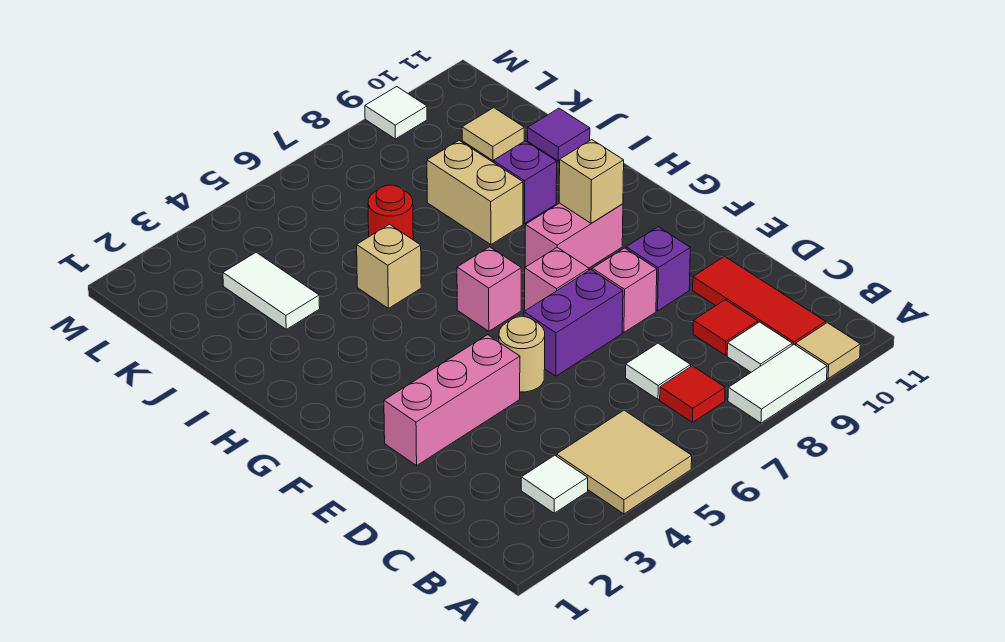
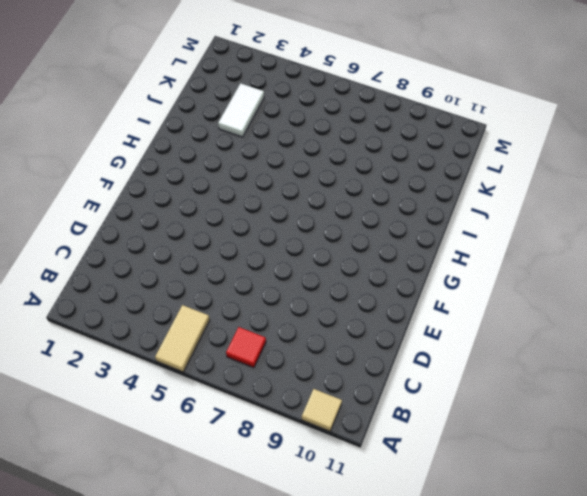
tan tile A5:B5 level 1 -> tan tile A4:B5 level 1
none -> white tile A8:A9 level 1
none -> white tile B3 level 1
none -> white tile B9 level 1

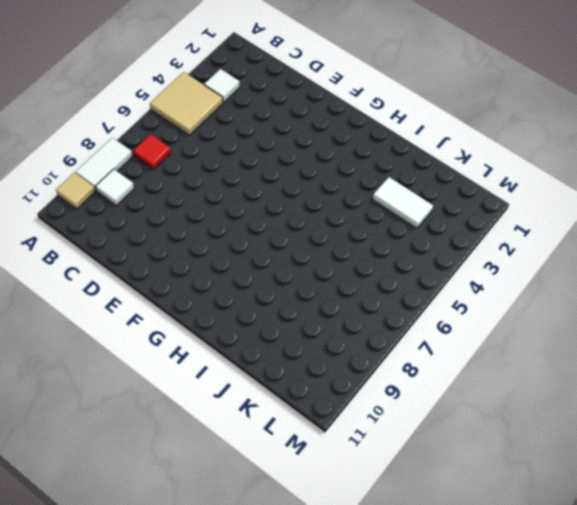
none -> red tile B10:D10 level 1
none -> white tile C7 level 1
none -> red tile C9 level 1

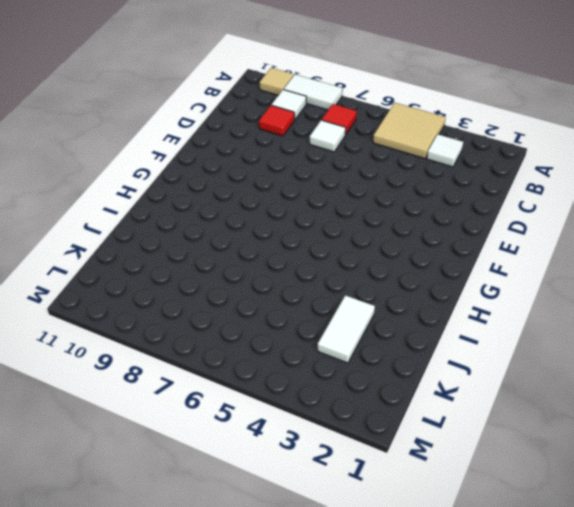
none -> red tile B10:D10 level 1
none -> pink brick E2:E4 level 1
none -> tan round brick E5 level 1

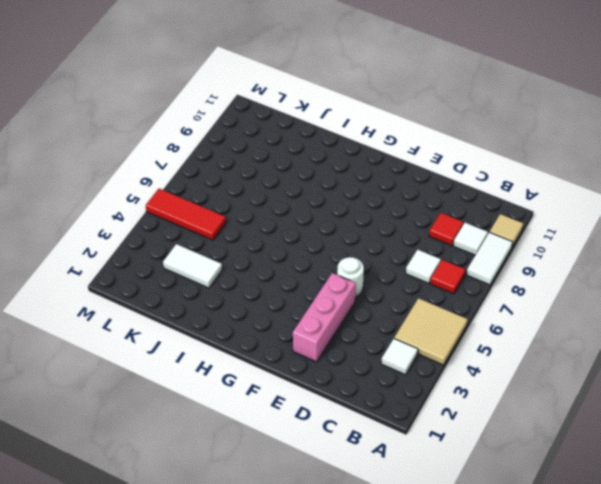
white round brick E5 level 1 -> tan round brick E5 level 1
red tile K5:M5 level 1 -> red tile B10:D10 level 1
none -> purple brick E6:E7 level 1
none -> pink brick E8 level 1
none -> purple brick E9 level 1

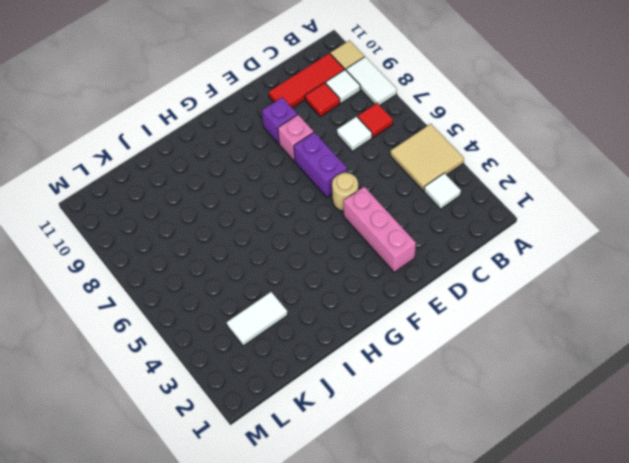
none -> pink brick F7 level 1
none -> pink brick G6 level 1
none -> pink brick G8:G9 level 1

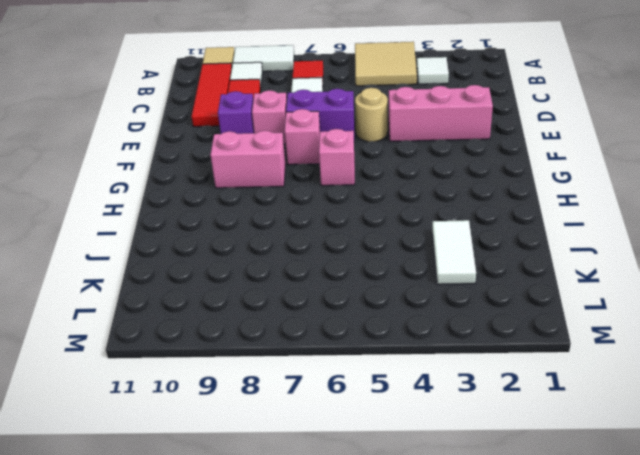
none -> tan brick I5 level 1
none -> tan brick I8:J8 level 1
none -> purple brick I9 level 1

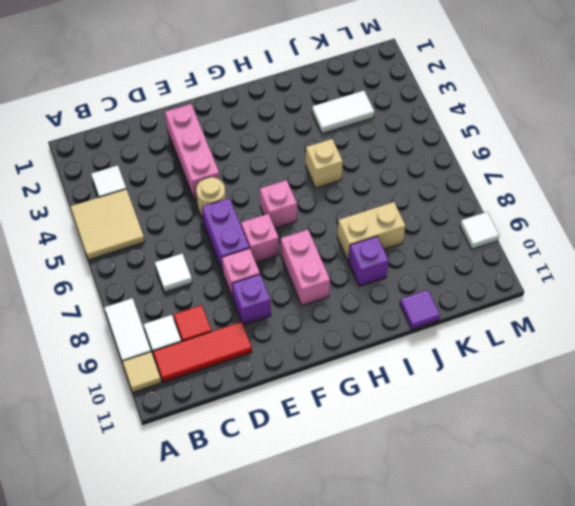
none -> red tile B7 level 1
none -> red round brick J6 level 1
none -> tan tile K10 level 1

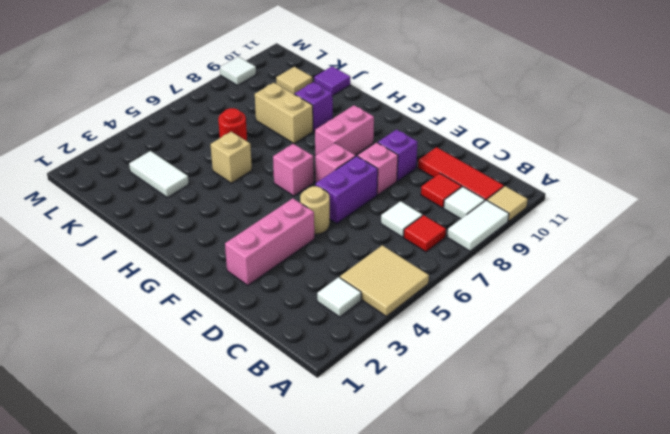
none -> tan brick G9 level 2

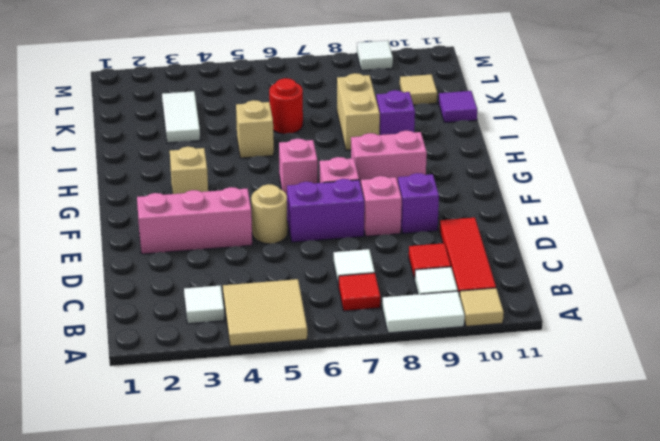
tan brick G3 level 1 -> tan brick G9 level 2

